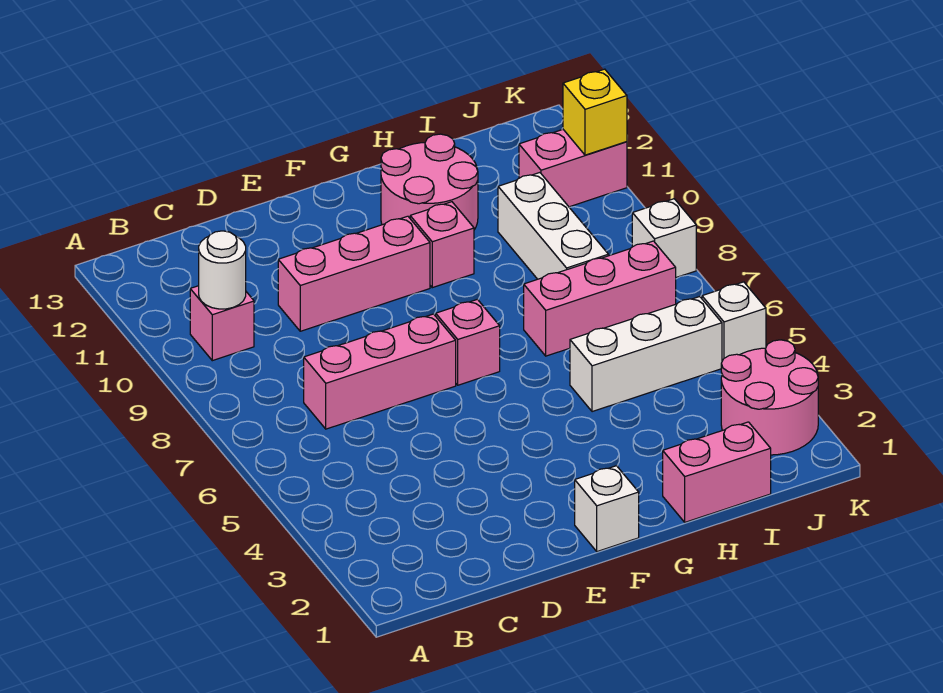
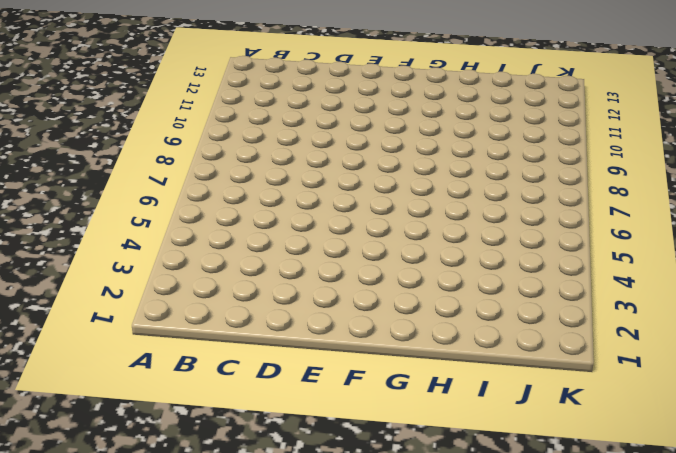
none -> pink brick B10 level 1
none -> pink brick C7:E7 level 1
none -> pink brick D10:F10 level 1

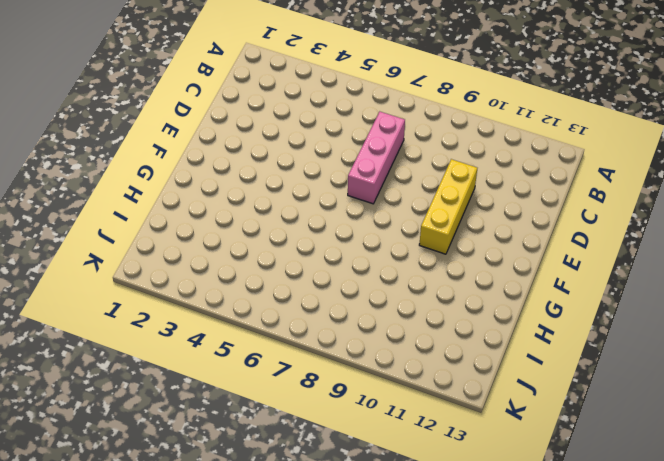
yellow brick D10:F10 level 1 -> pink brick D10:F10 level 1
none -> pink brick B10 level 1
none -> white brick F1 level 1
none -> pink brick F7 level 1

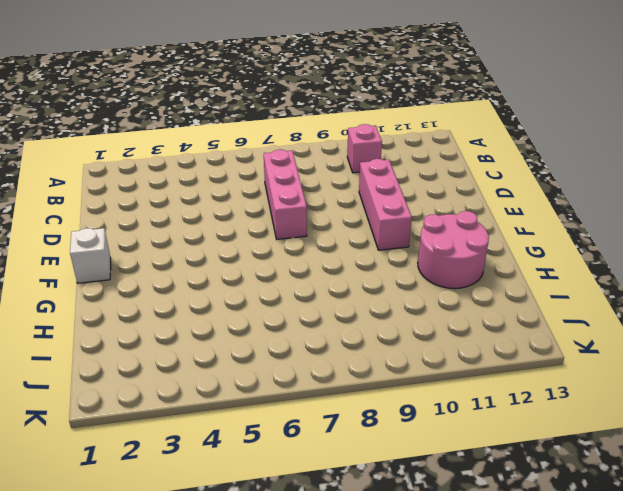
none -> pink brick F7 level 1
none -> pink brick G10 level 1
none -> pink brick H1:I1 level 1

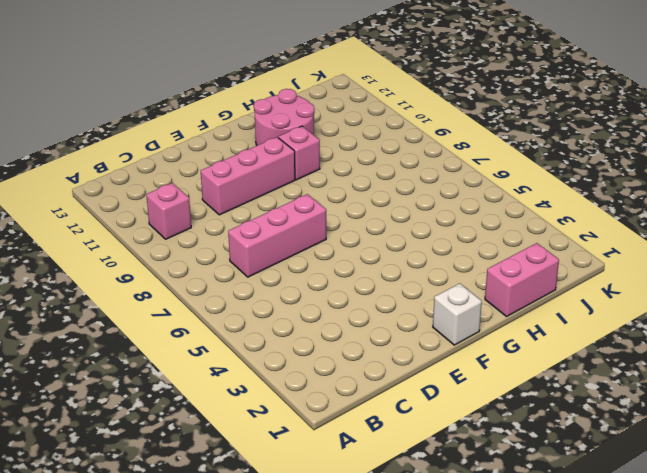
none -> pink brick F7 level 1
none -> white brick H5:J5 level 1
none -> pink brick H7:J7 level 1

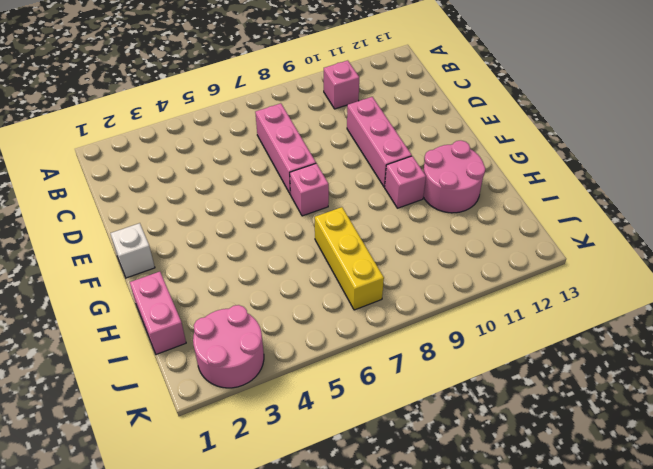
yellow brick H7:J7 level 1 -> pink brick H7:J7 level 1
none -> white brick H5:J5 level 1
none -> white brick I8:I10 level 1
none -> pink brick J11:K11 level 1

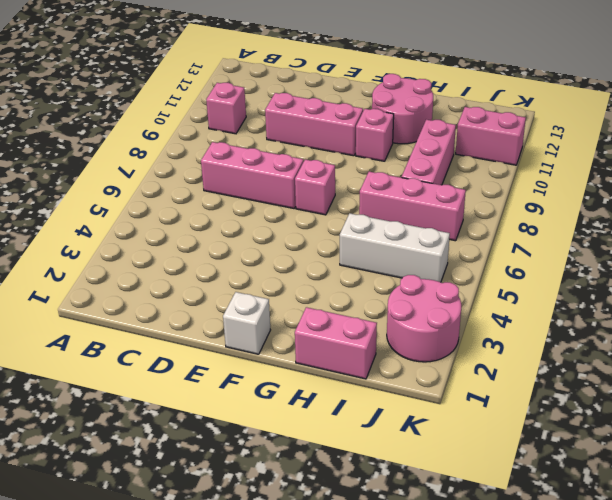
pink brick I8:I10 level 1 -> white brick I8:I10 level 1
none -> white brick K5 level 1
none -> white brick K8 level 1
none -> white round brick B10 level 2

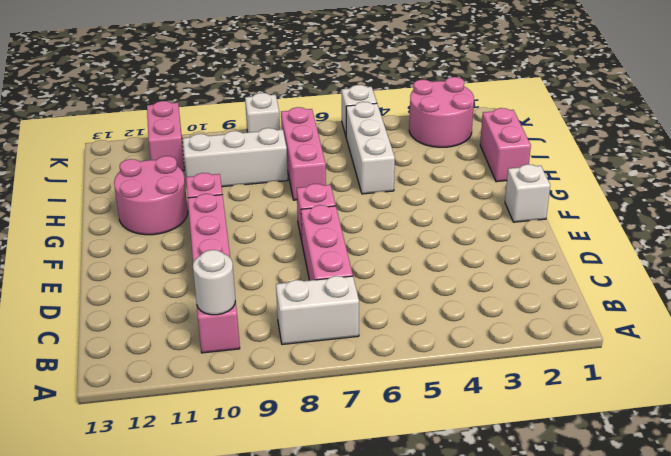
white brick B7:B8 level 1 -> none
none -> yellow brick K11 level 2

